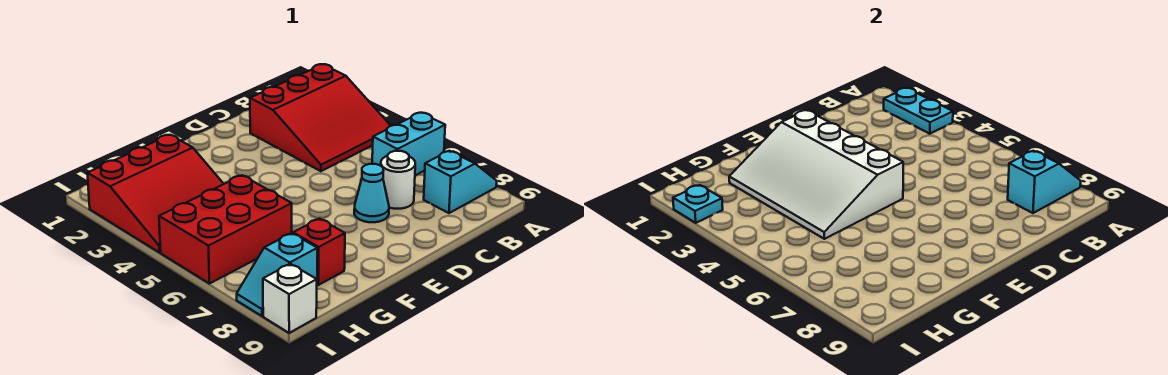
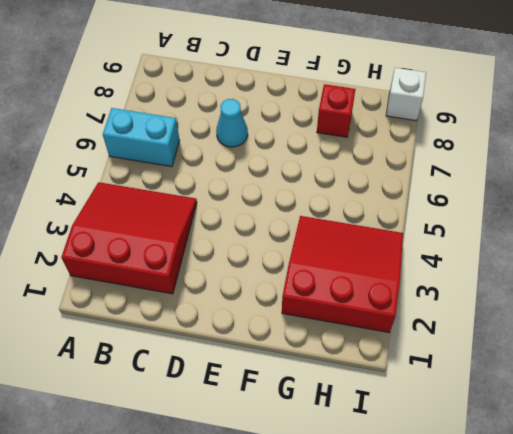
none -> cyan slope A8:B8 level 1 top B
none -> white round brick C7 level 1
none -> red brick G5:I6 level 1

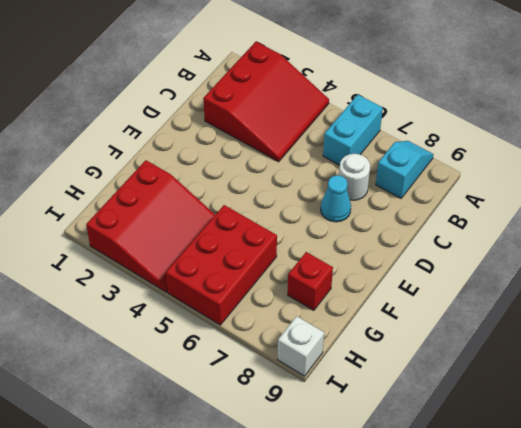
none -> cyan slope H8:I8 level 1 top H
none -> cyan plate A2:A3 level 2
none -> cyan slope A8:B8 level 2 top B

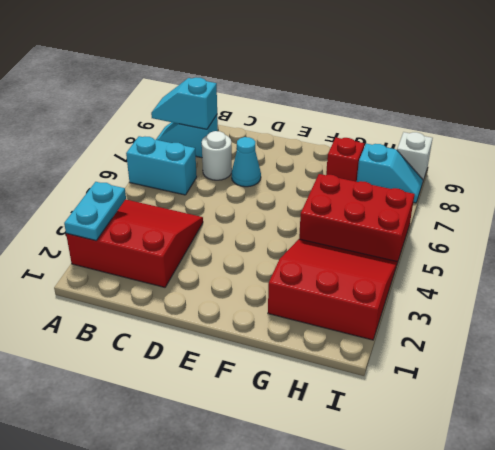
none -> white slope E2:G5 level 2 top E
none -> cyan plate I2 level 2

